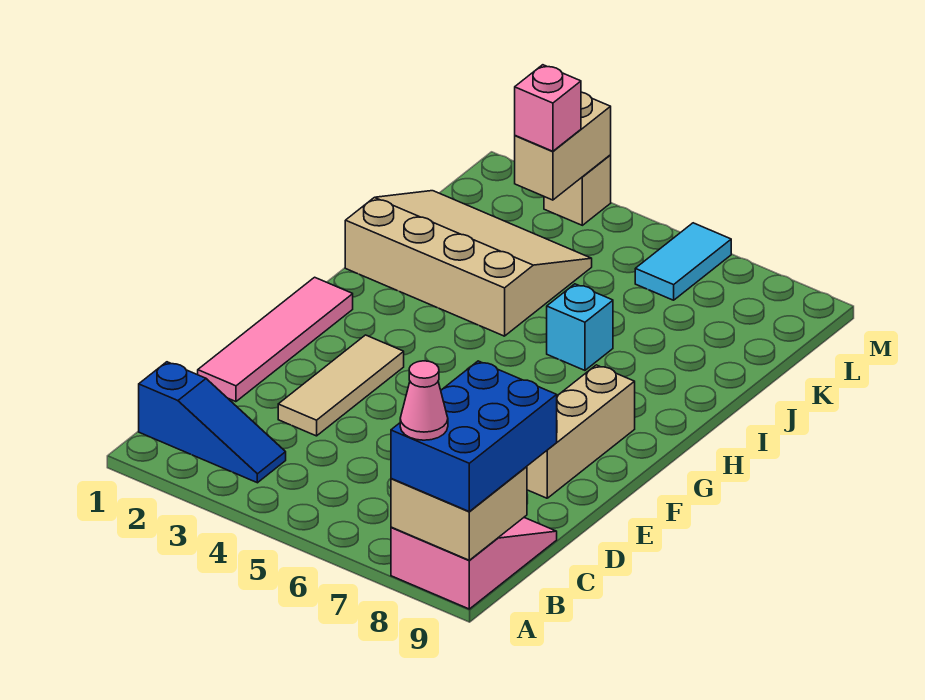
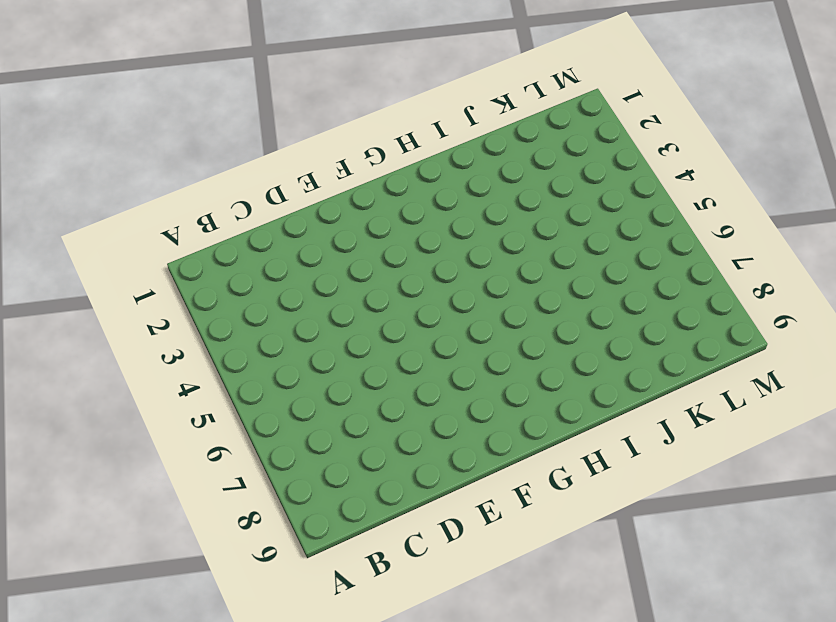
none -> pink slope A8:C9 level 1 top A
none -> blue slope B1:B3 level 1 top 1
none -> pink tile D1:G1 level 1

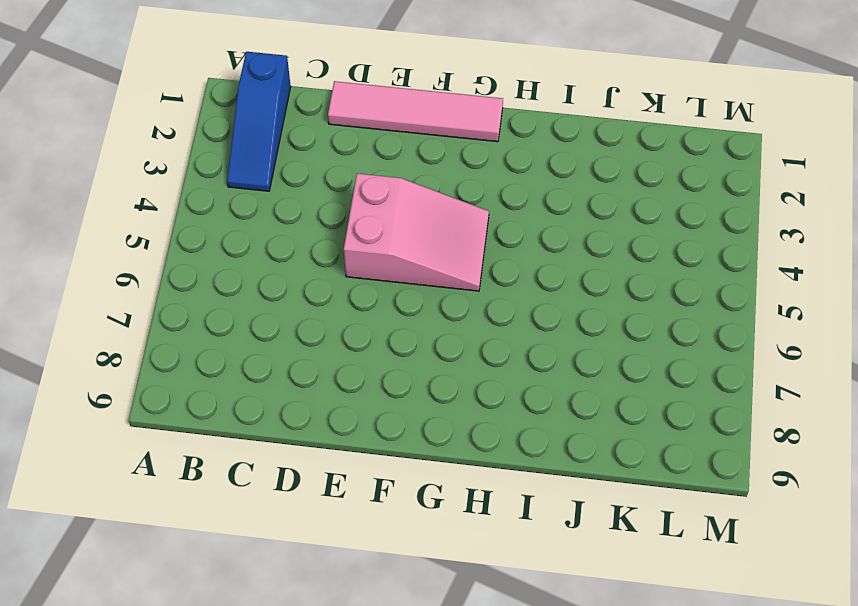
pink slope E4:G5 level 1 top E -> pink slope A8:C9 level 1 top A
none -> tan tile D3:F3 level 1
none -> tan brick E8:G8 level 1
none -> tan slope I1:K4 level 1 top I

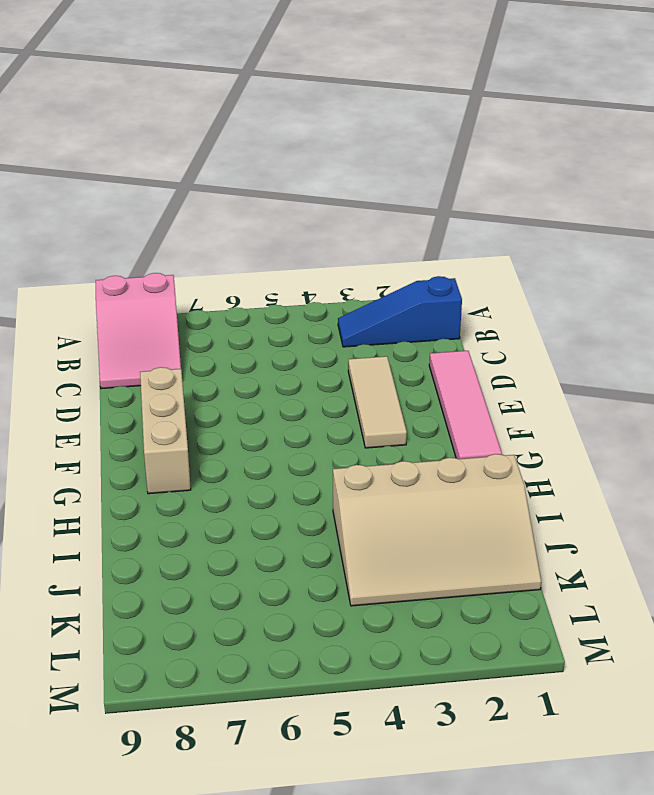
none -> cyan brick I6 level 1
none -> cyan tile L6:M6 level 1
none -> tan brick M3 level 1

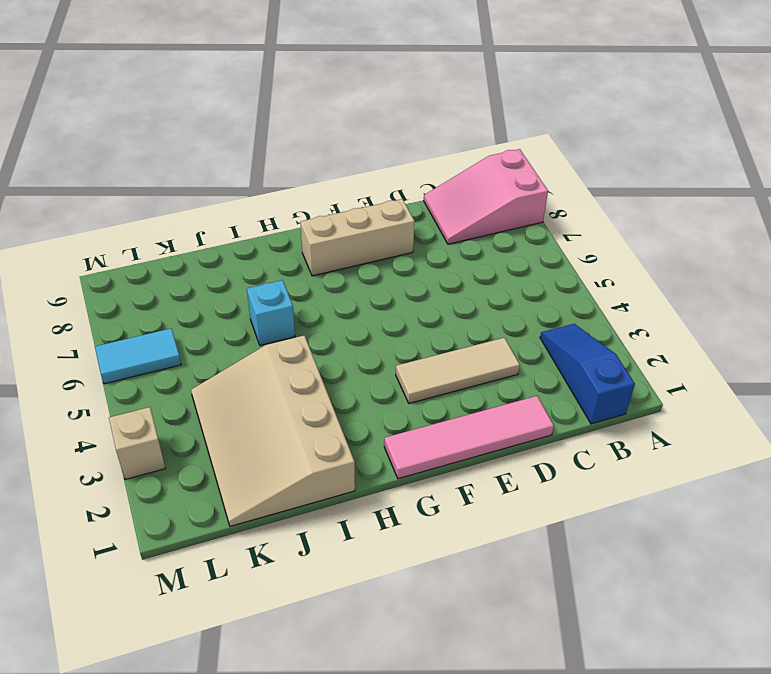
none -> tan brick A8:B9 level 2
none -> tan brick L3:M3 level 2
none -> blue brick A8:C9 level 3

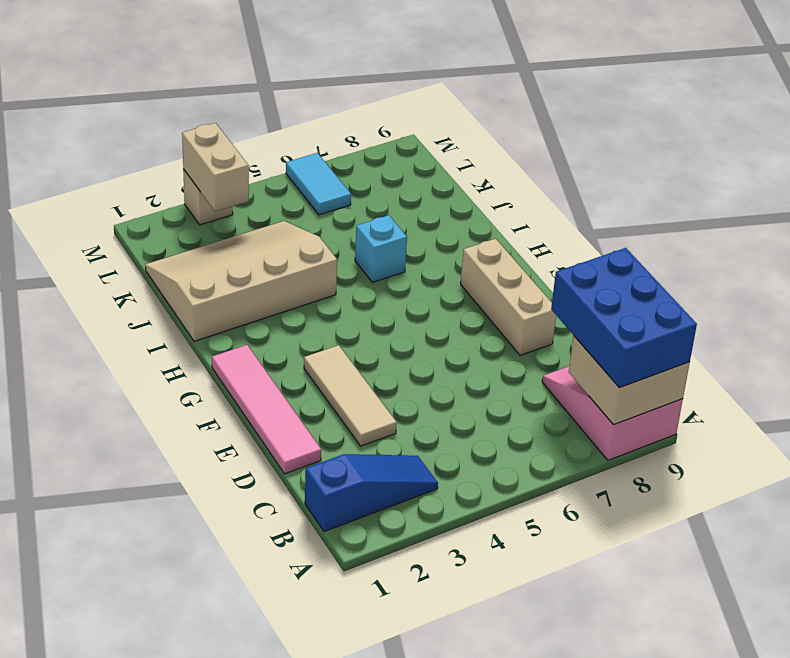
none -> pink brick L3 level 3
none -> pink cone A8 level 4

